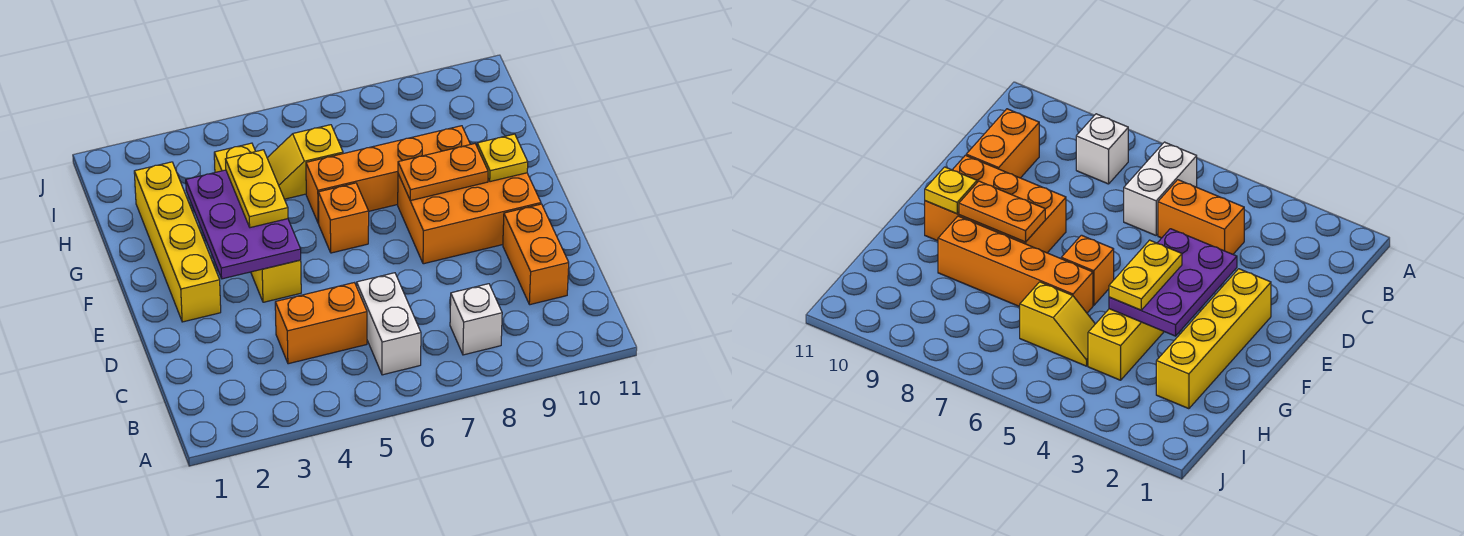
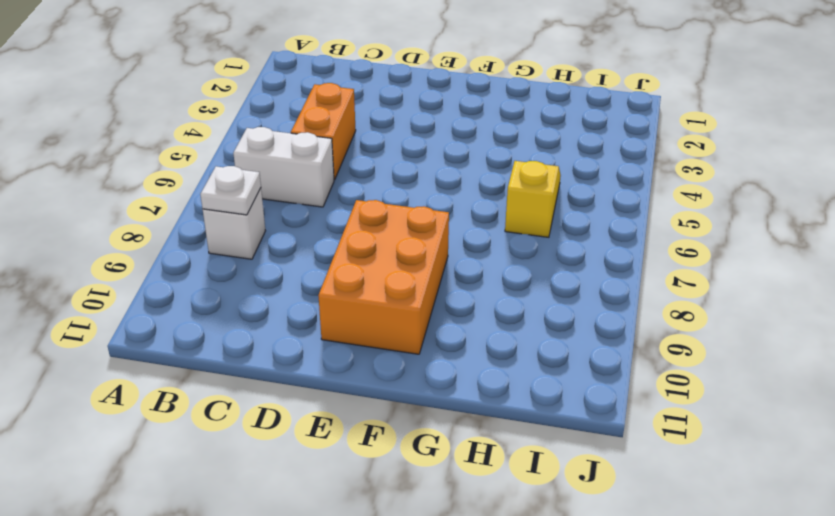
white plate B8 level 2 -> none
none -> orange brick C10:D10 level 1
none -> yellow brick E2:H2 level 1
none -> yellow brick E4:H4 level 1

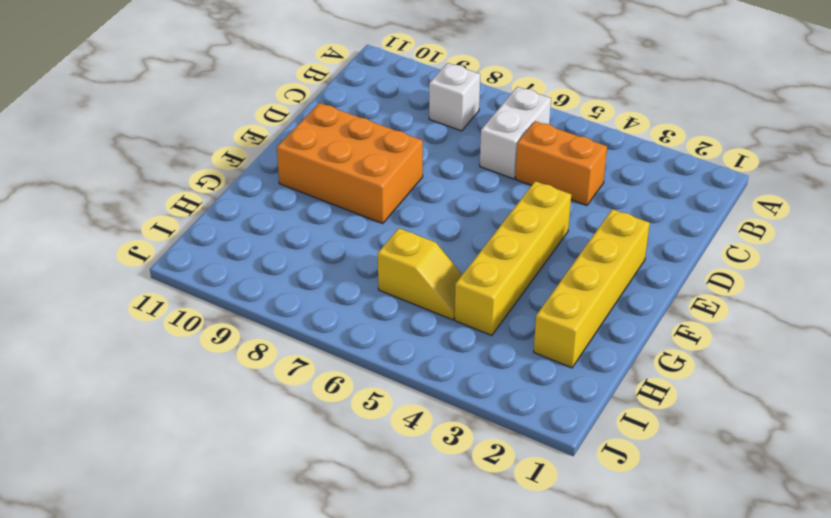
none -> orange brick C10:D10 level 1
none -> orange brick F6 level 1
none -> orange brick G6:G9 level 1

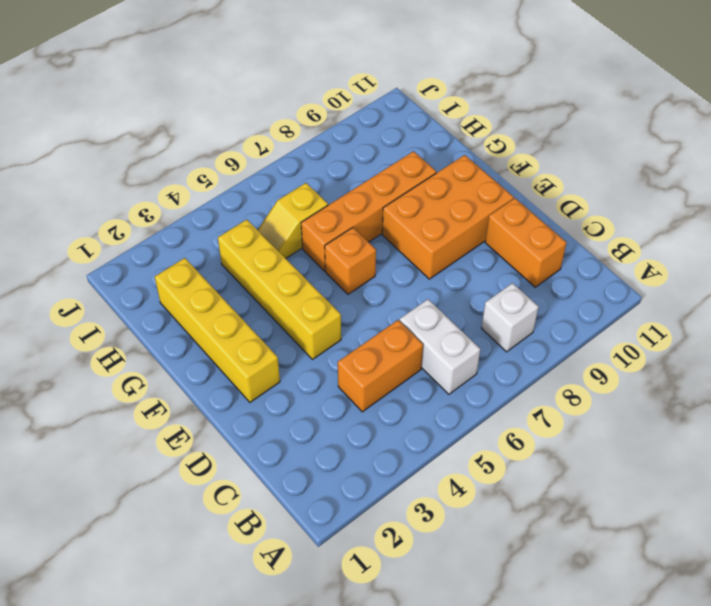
none -> purple plate E3:G4 level 2
none -> orange plate F8:F9 level 2
none -> yellow plate F10 level 2

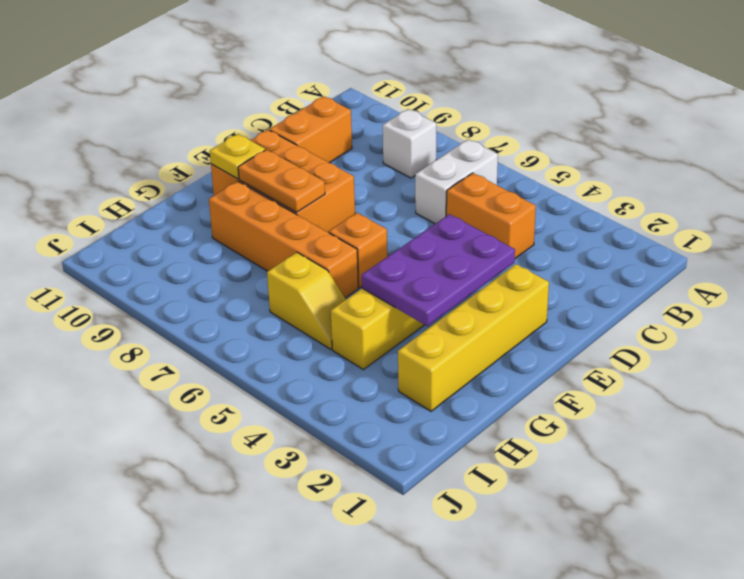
none -> yellow plate F4:G4 level 3

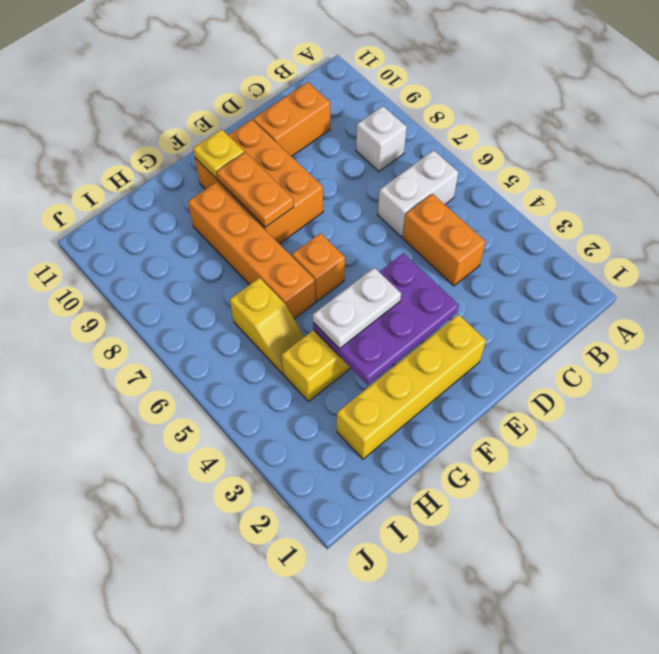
white plate F4:G4 level 3 -> yellow plate F4:G4 level 3

